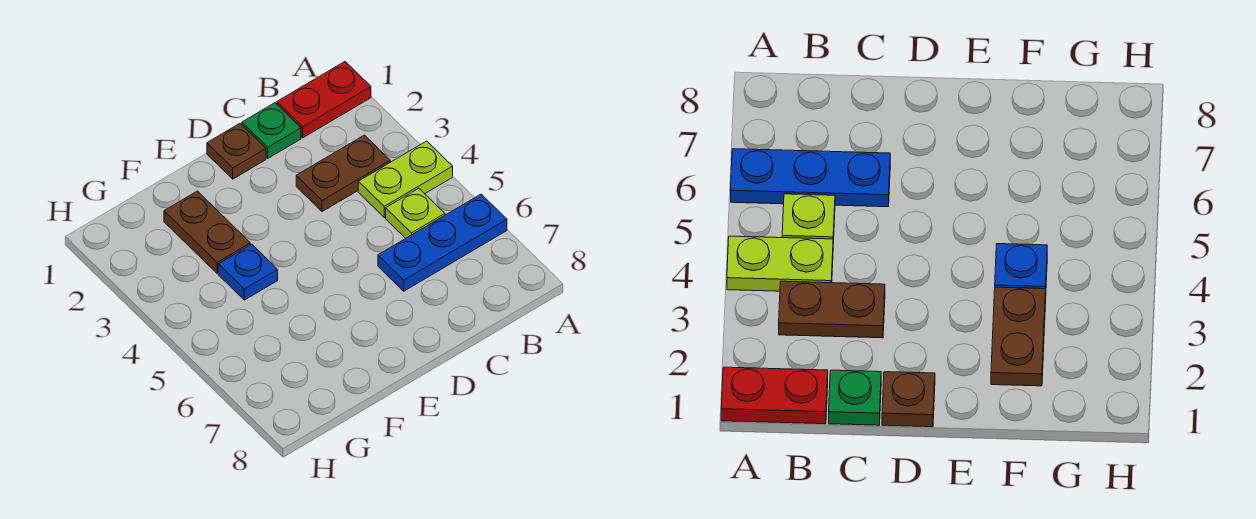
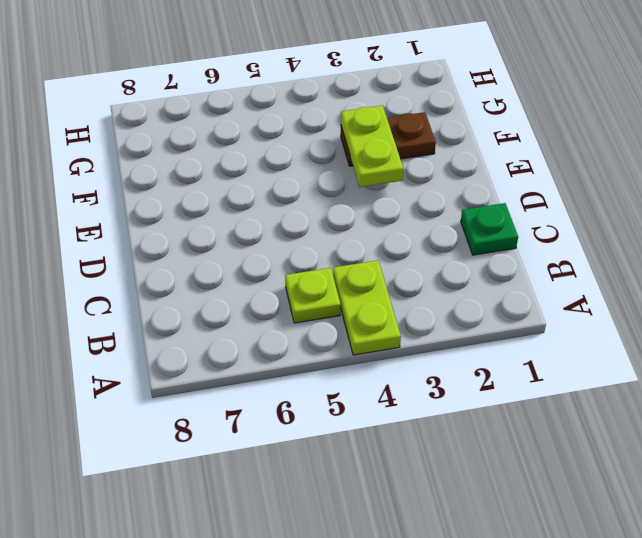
lime plate E3:F3 level 2 -> none
none -> red plate A1:B1 level 1
none -> blue plate A6:C6 level 1

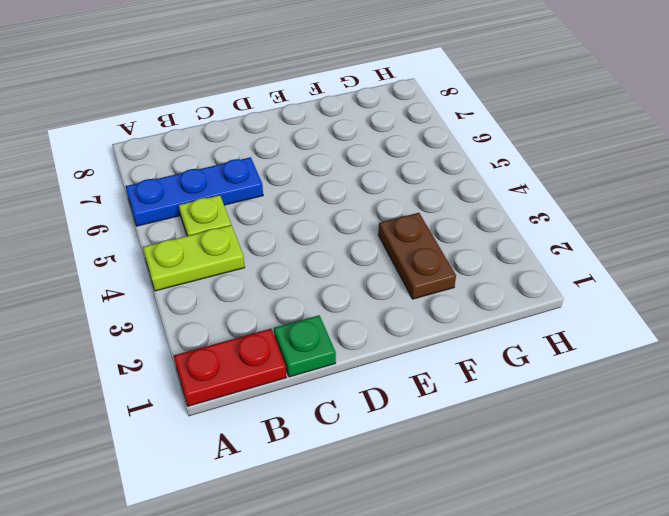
none -> brown plate B3:C3 level 1
none -> brown plate D1 level 1

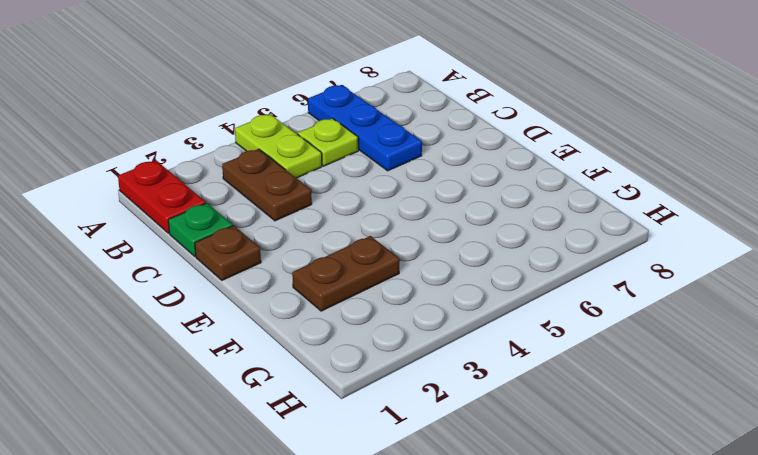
none -> blue plate F4 level 1

